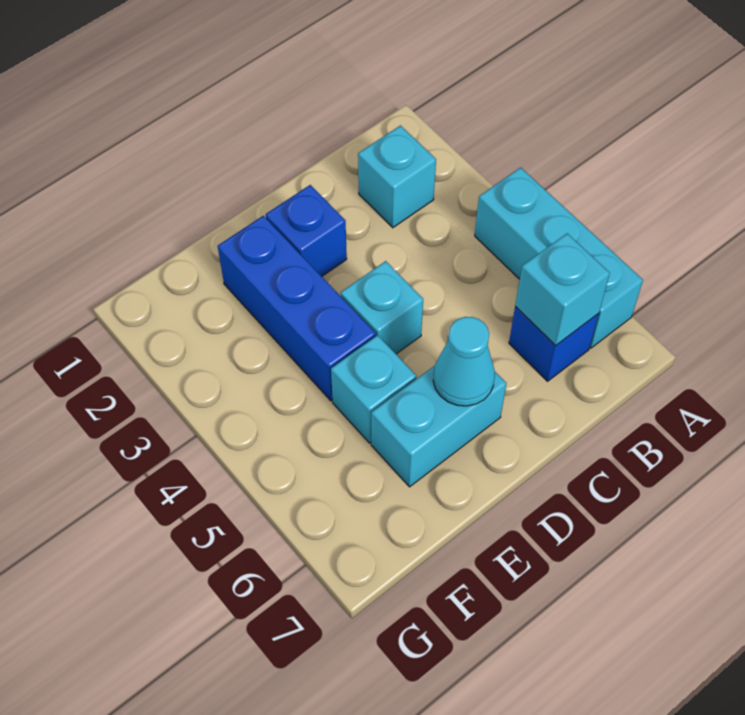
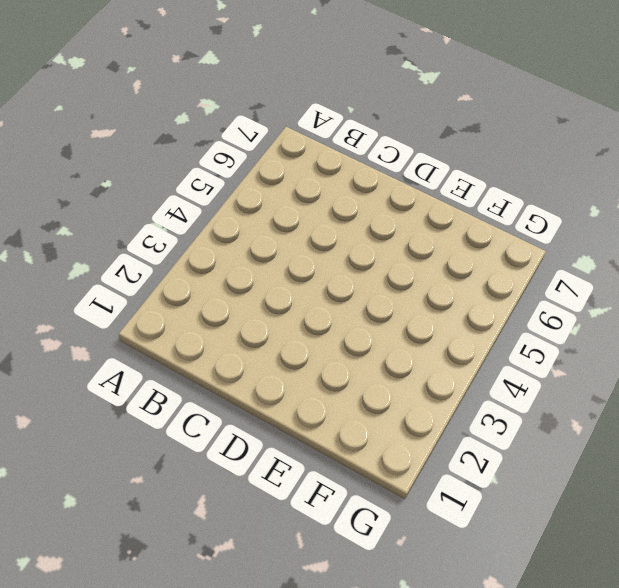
none -> cyan brick A4:A6 level 1
none -> cyan brick B2 level 1

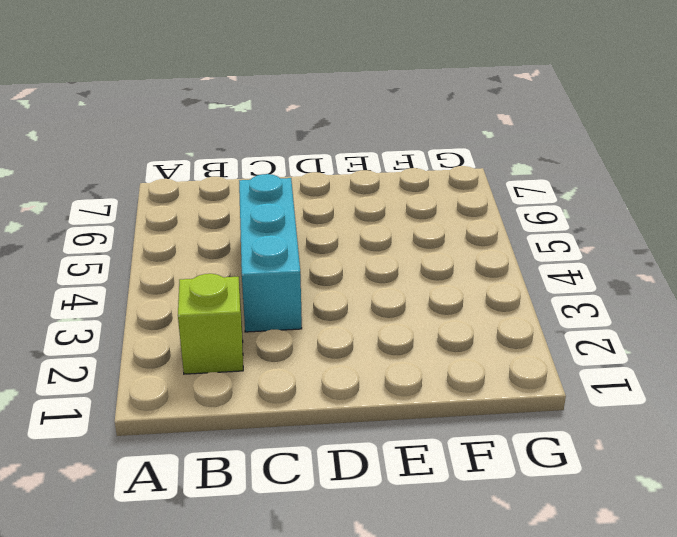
lime brick B2 level 1 -> cyan brick B2 level 1
cyan brick C3:C5 level 1 -> cyan brick A4:A6 level 1
none -> blue brick B6 level 1
none -> blue brick D2 level 1

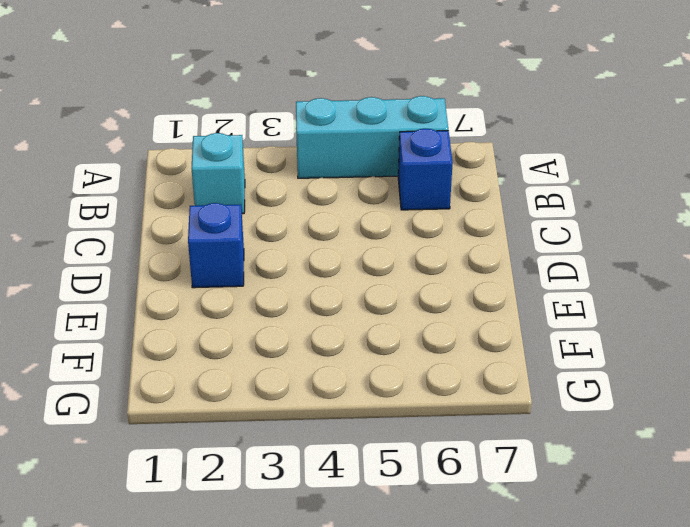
none -> cyan brick D4 level 1
none -> cyan brick D6:E6 level 1

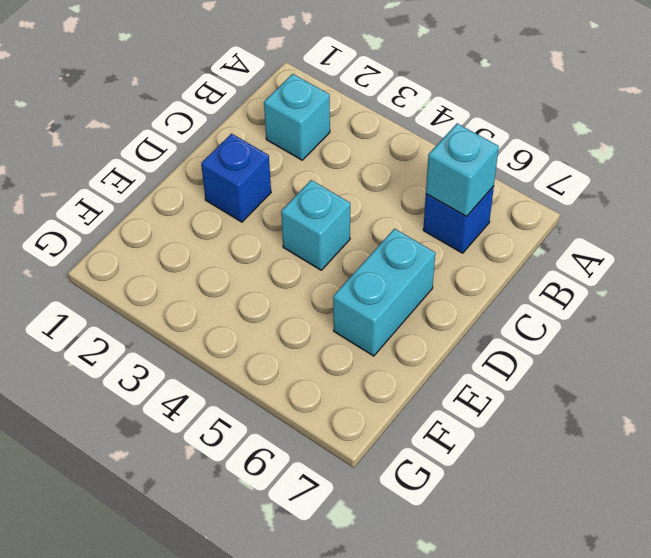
none -> cyan brick A4:A6 level 1
none -> blue brick E2:E4 level 1

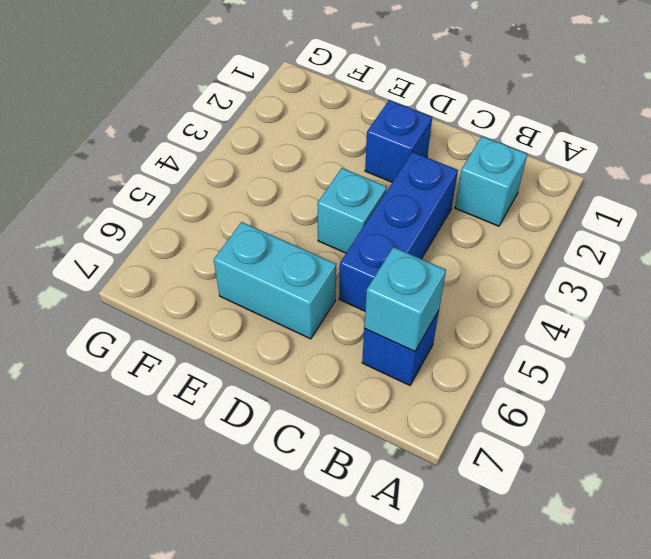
blue brick C3:C5 level 1 -> blue brick E2:E4 level 1
none -> cyan brick A4:A6 level 1
none -> cyan brick E5 level 1

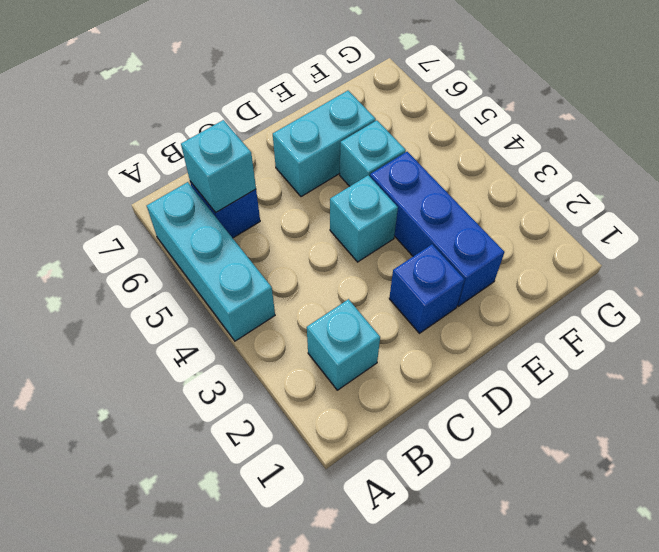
none -> cyan cone D6 level 2

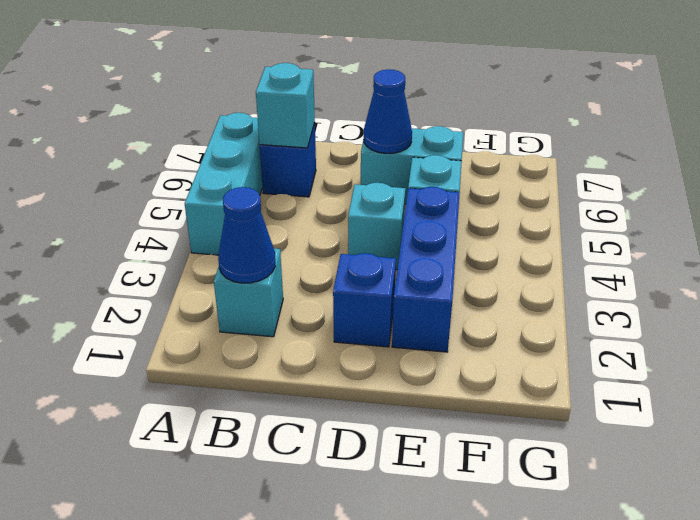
blue cone B2 level 2 -> none
blue cone D6 level 2 -> cyan cone D6 level 2

